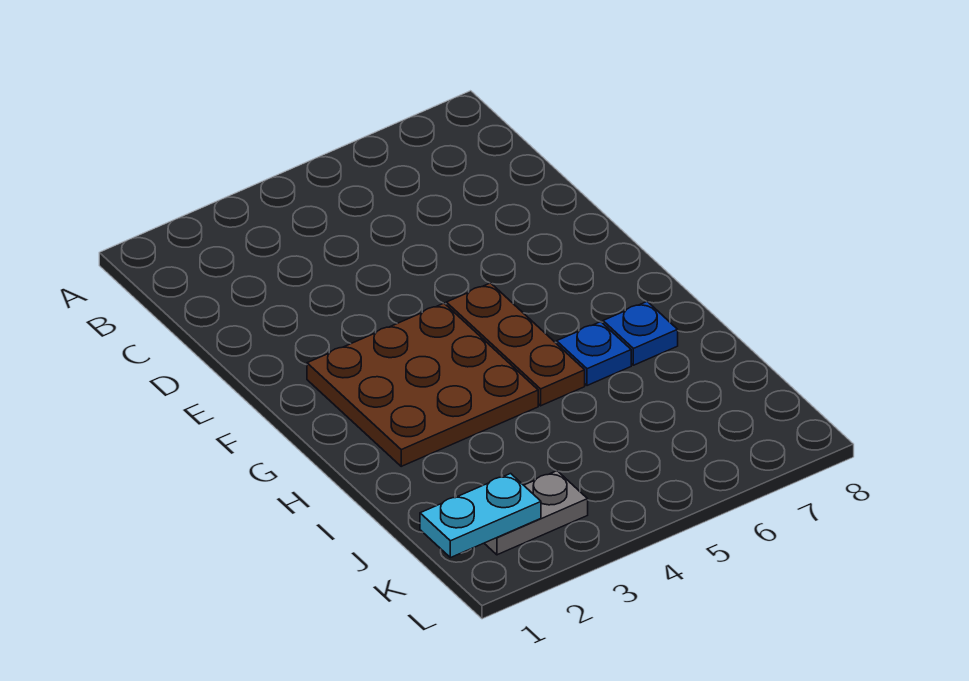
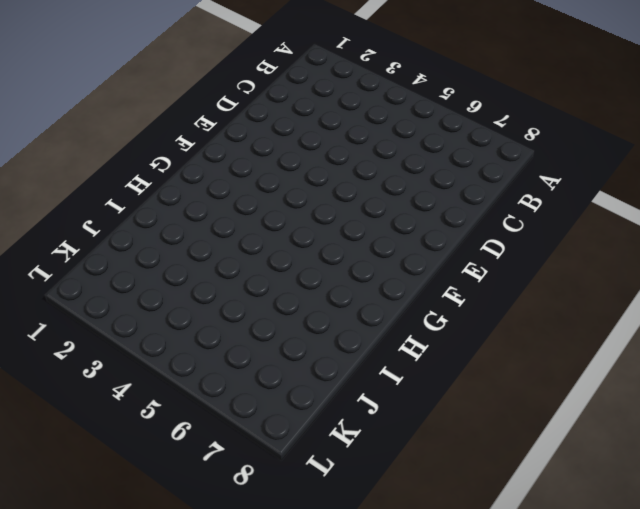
none -> brown plate F2:H4 level 1
none -> brown plate F5:H5 level 1

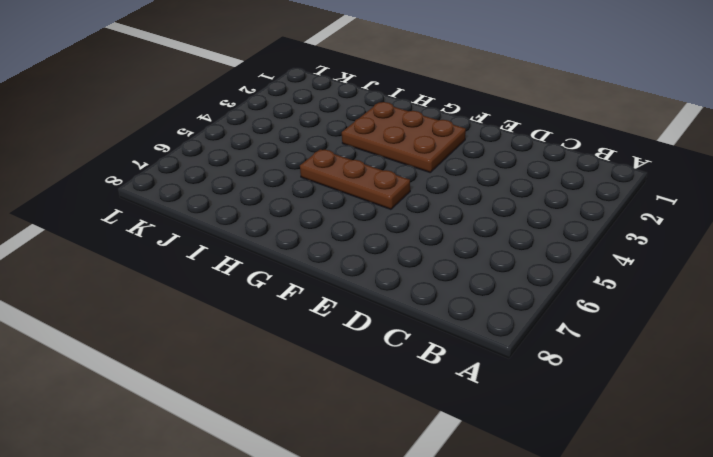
brown plate F2:H3 level 1 -> brown plate F2:H4 level 1
none -> blue plate H6 level 1
none -> blue plate H7 level 1

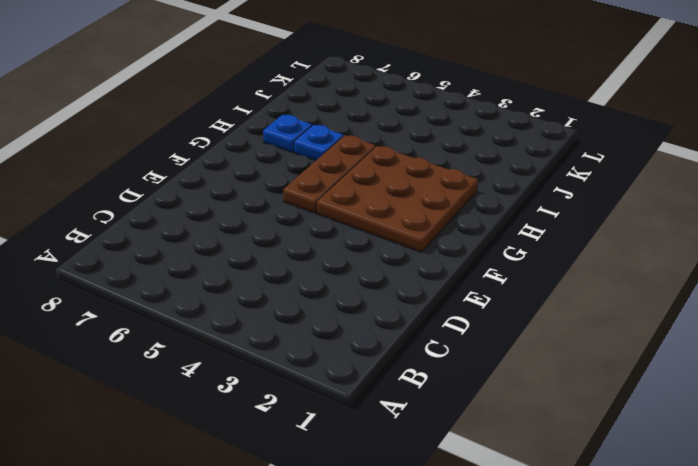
none -> grey plate K2:K3 level 1
none -> cyan plate K1:K2 level 2

